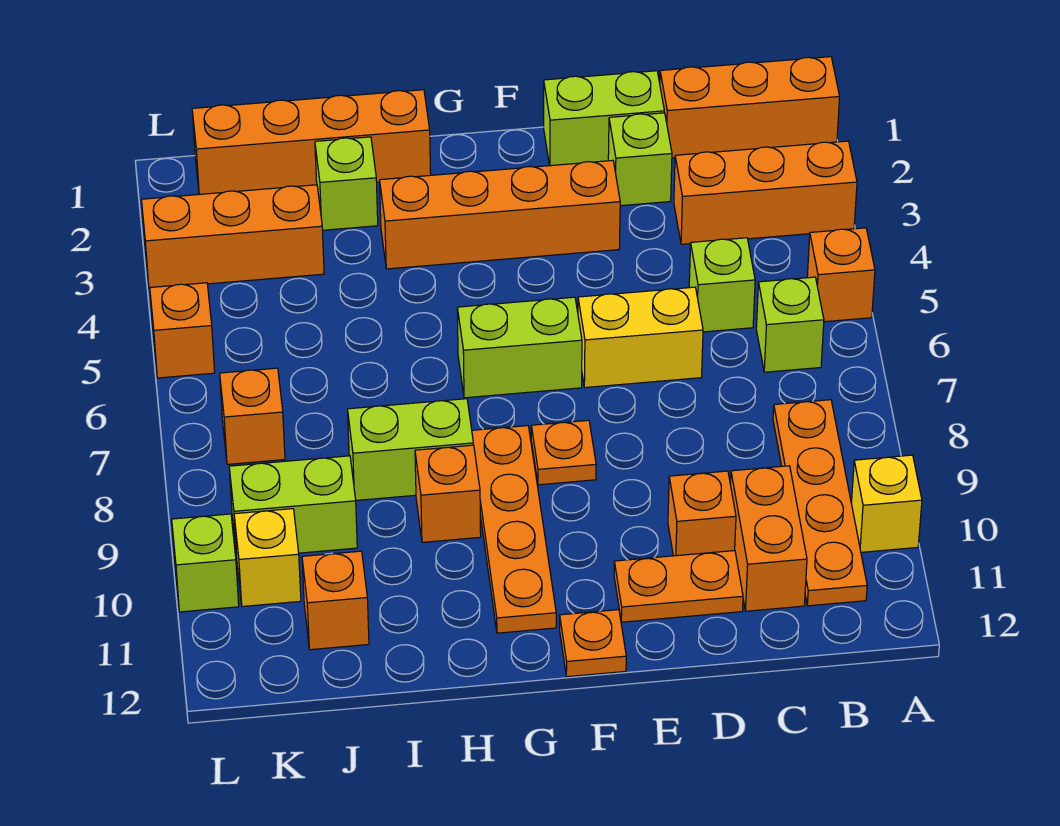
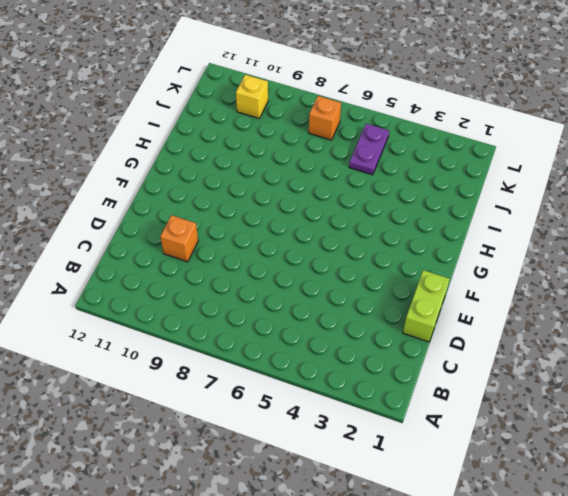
purple plate J5:K5 level 1 -> none
none -> orange brick A1:C1 level 1
none -> orange brick A3:C3 level 1
none -> orange brick A5 level 1

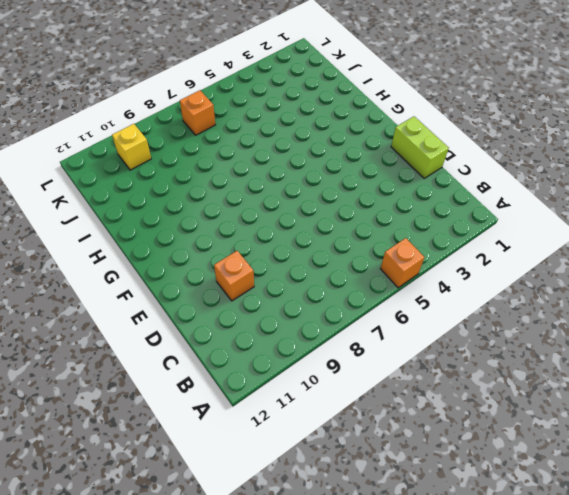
none -> orange brick A1:C1 level 1
none -> orange brick A3:C3 level 1
none -> yellow brick A10 level 1

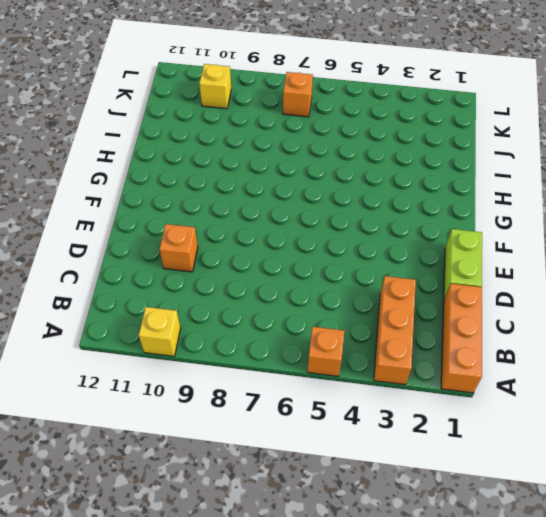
none -> lime brick B6 level 1
none -> orange plate B8:B11 level 1
none -> lime brick C5 level 1

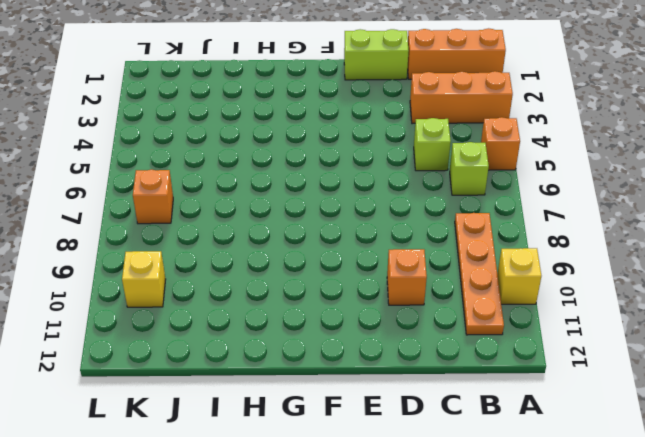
none -> orange brick C10:C11 level 1
none -> lime brick D2 level 1
none -> yellow brick D6:E6 level 1

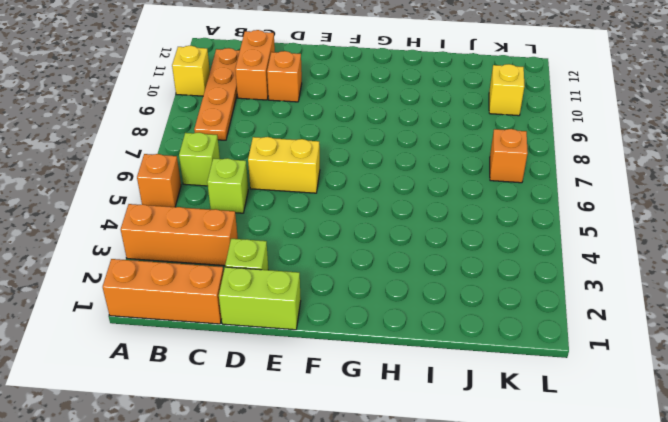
none -> orange plate D11:E11 level 1
none -> orange brick E3:H3 level 1
none -> lime brick F6:G6 level 1

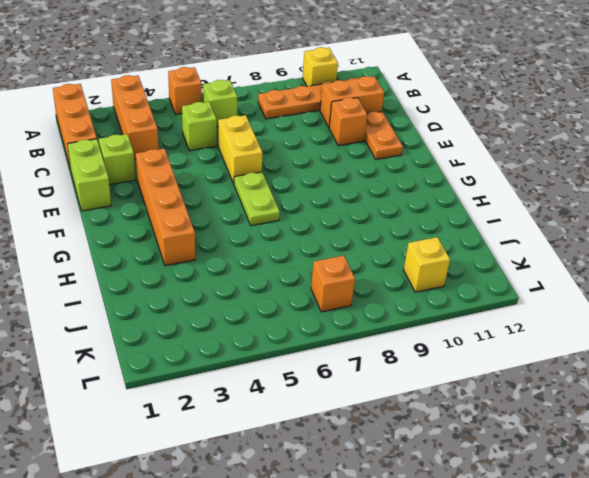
lime plate F6:G6 level 1 -> lime brick F6:G6 level 1
none -> orange plate F8 level 1
none -> orange plate F12 level 1
none -> orange plate G8:G11 level 1

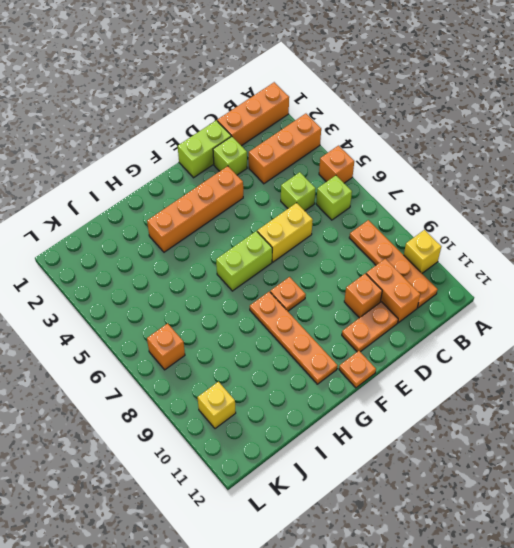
none -> orange brick H1:K1 level 1
none -> lime brick H8:I8 level 1
none -> orange brick H9 level 1

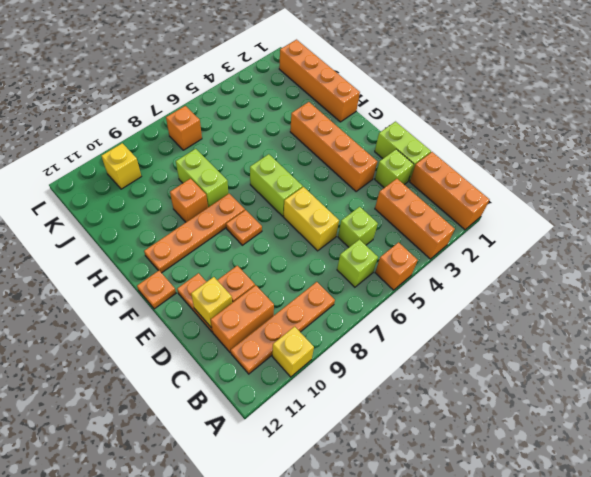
yellow brick D11 level 2 -> none
none -> lime brick I2 level 1
none -> orange brick J3:L3 level 1
none -> lime brick J9:K9 level 1

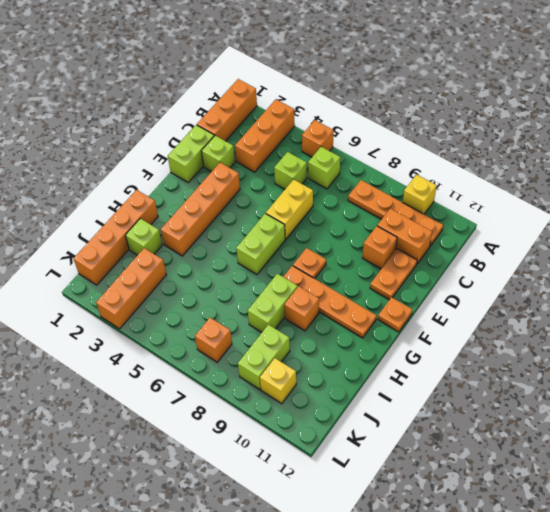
none -> orange brick J11 level 1
none -> orange brick L5 level 1
none -> lime brick L10 level 1

